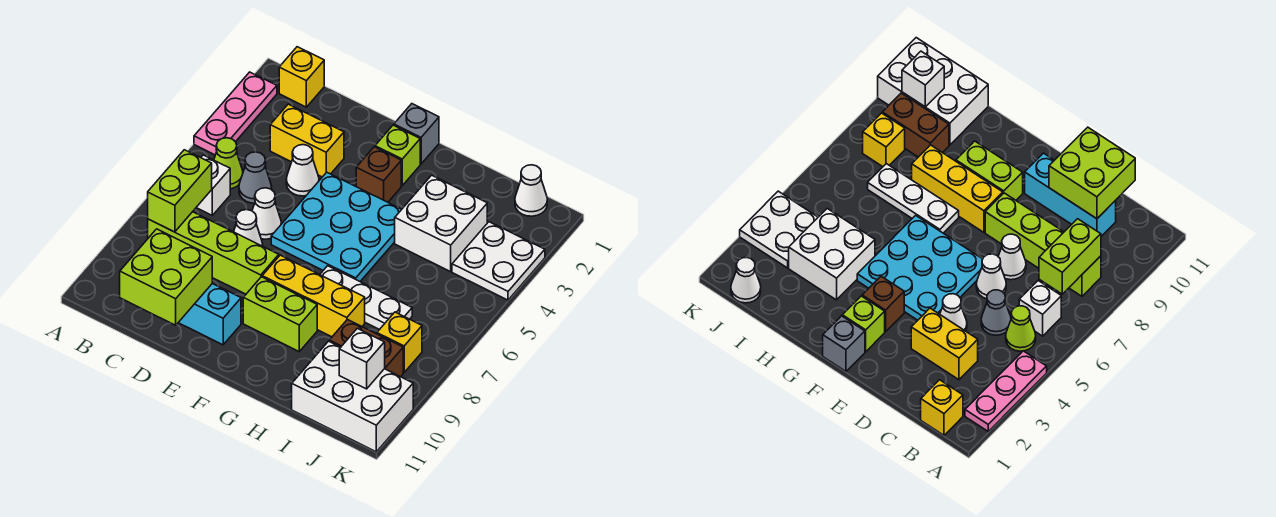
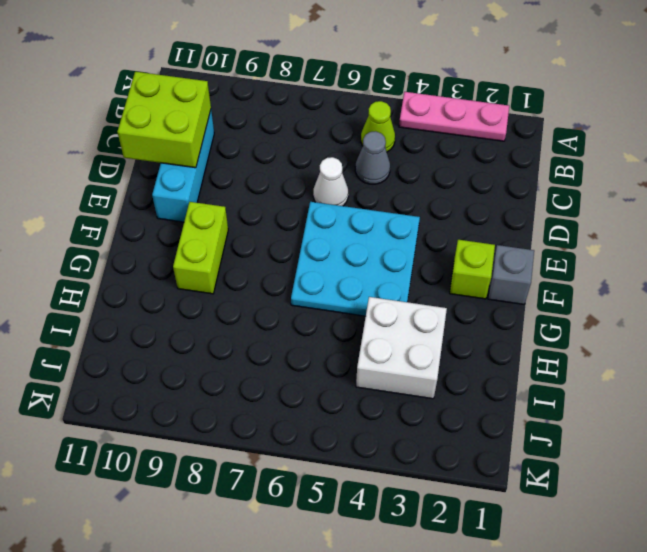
none -> yellow brick B1 level 1
none -> white brick B6 level 1
none -> lime brick B8:E8 level 1

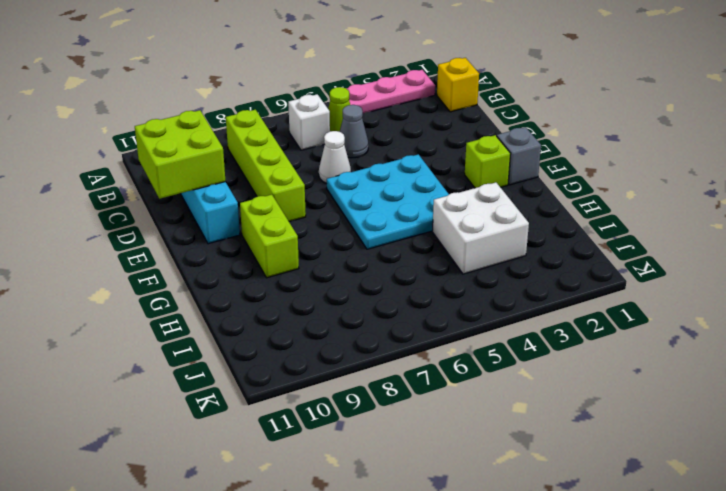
none -> yellow brick C3:D3 level 1
none -> white cone D4 level 1
none -> white cone D7 level 1

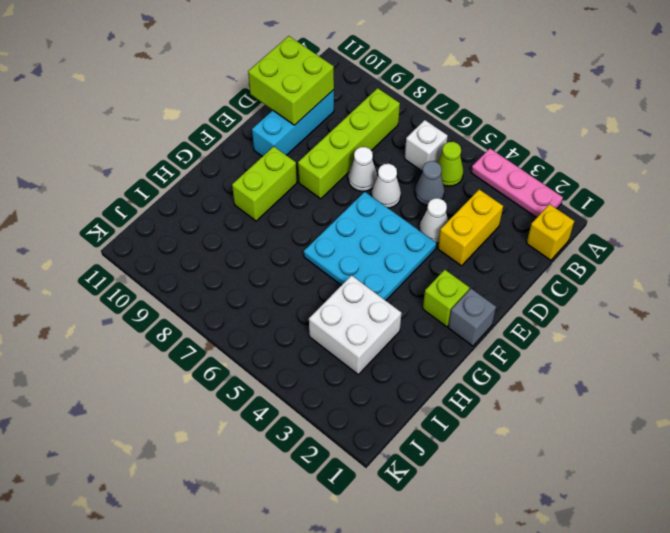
none -> brown brick F3 level 1
none -> yellow brick F8:H8 level 1
none -> white plate G7:I7 level 1

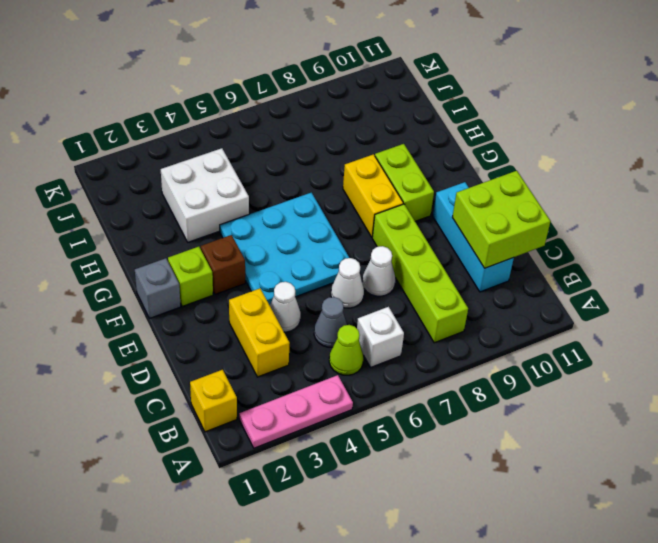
yellow brick F8:G8 level 1 -> yellow brick F8:H8 level 1
none -> white plate G7:I7 level 1
none -> brown brick I9:J9 level 1
none -> white brick I10:K11 level 1

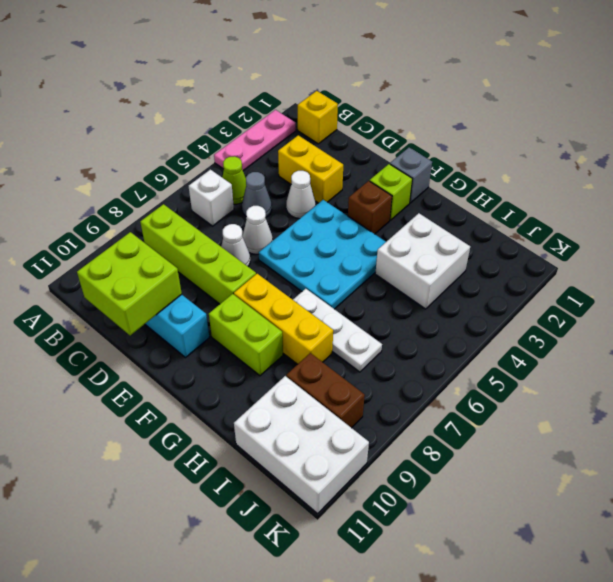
none -> white cone J1 level 1
none -> white plate J3:K4 level 1
none -> yellow brick J8 level 1

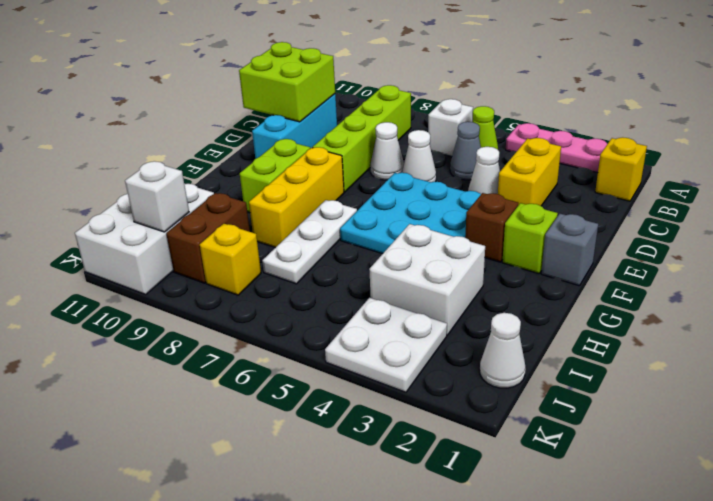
none -> lime brick B7:B8 level 2

